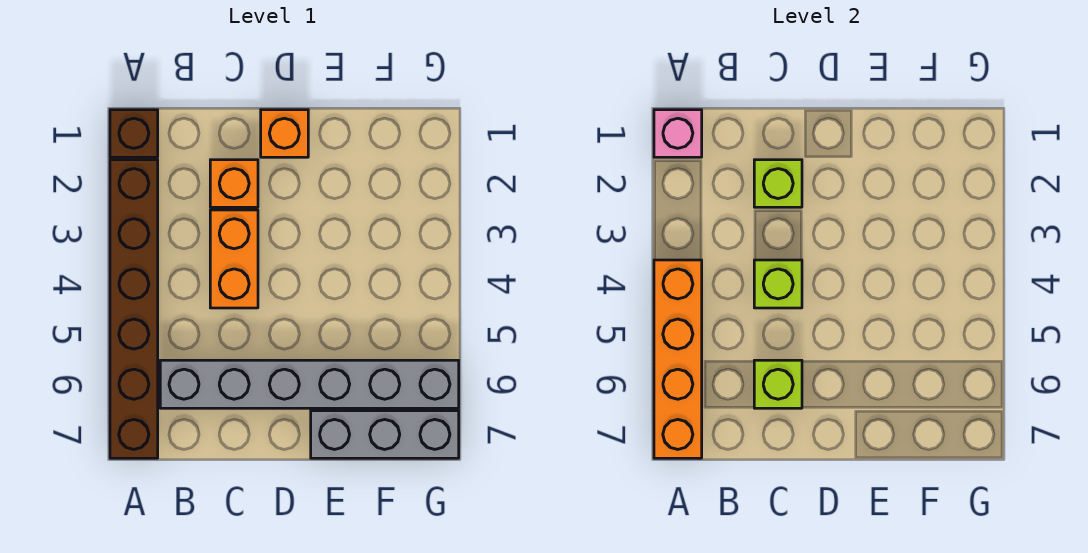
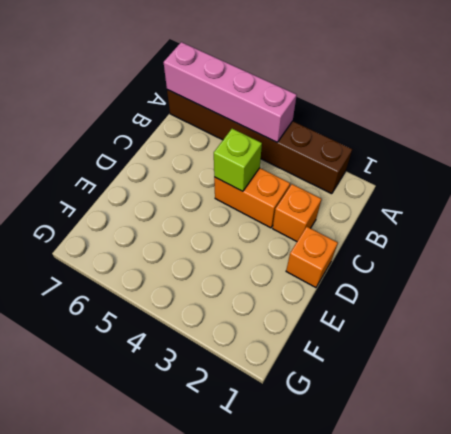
pink brick A4:A7 level 2 -> orange brick A4:A7 level 2
none -> brown brick A1 level 1
none -> grey brick B6:G6 level 1
none -> grey brick E7:G7 level 1

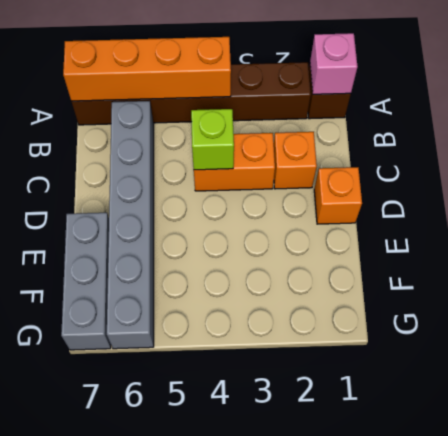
none -> lime brick C2 level 2
none -> lime brick C6 level 2

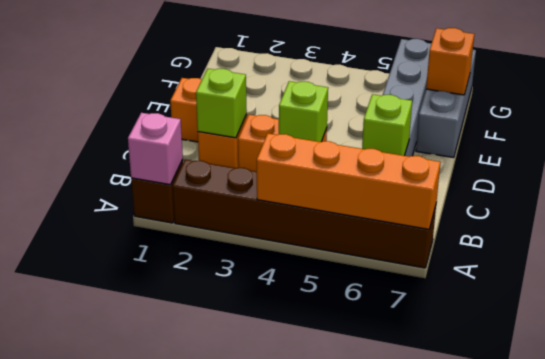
orange brick F7 level 2 -> none

